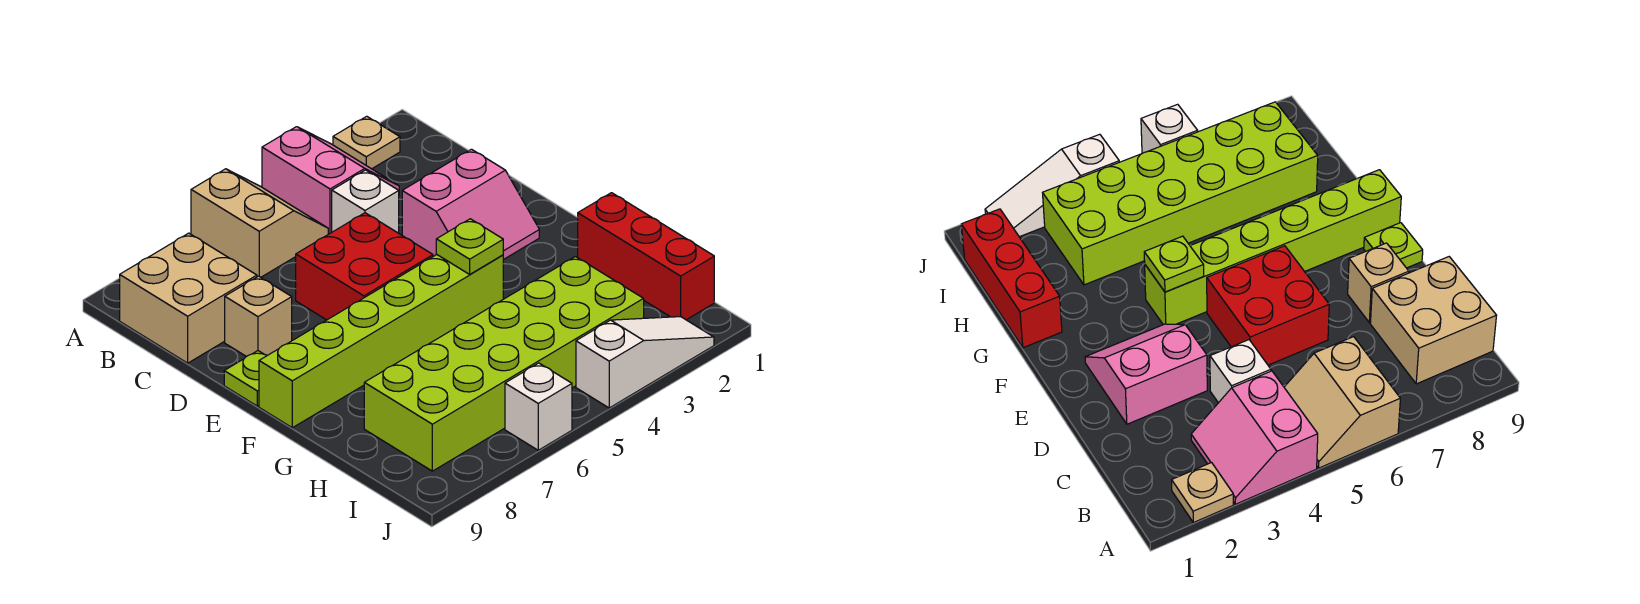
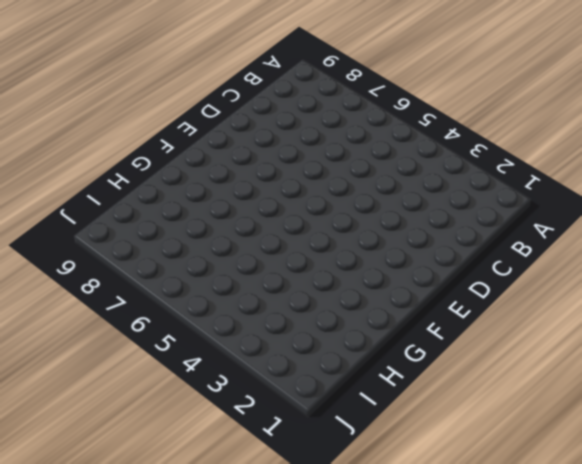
none -> tan plate A2 level 1
none -> pink slope A3:B4 level 1 top 4
none -> tan slope A5:B6 level 1 top 6

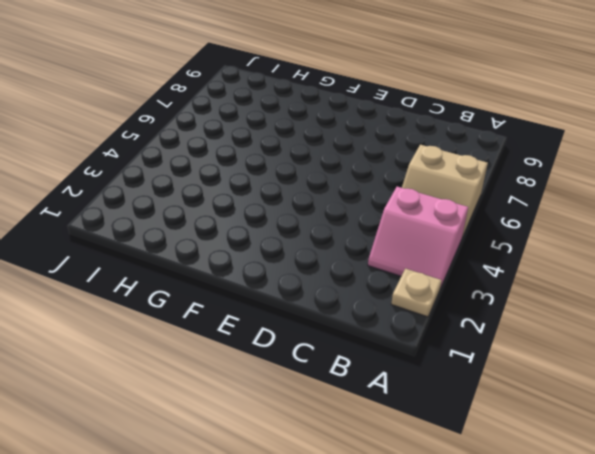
none -> tan brick B8:C9 level 1
none -> white brick C4 level 1
none -> pink slope D2:E3 level 1 top D

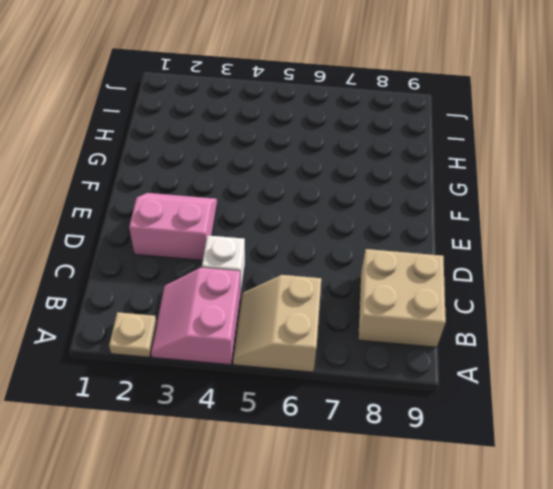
none -> red brick D5:E6 level 1
none -> tan brick D8 level 1
none -> lime plate E9 level 1

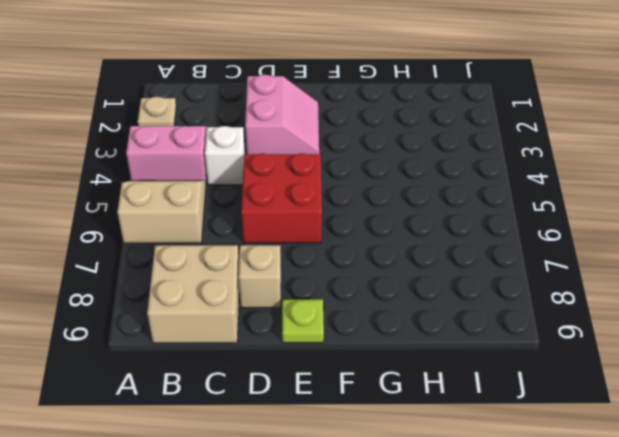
none -> lime brick F4:F9 level 1
none -> red brick G1:I1 level 1
none -> lime brick H3:I8 level 1

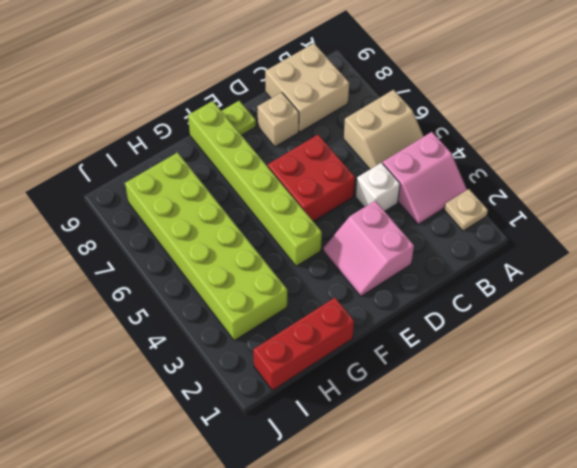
none -> white slope J2:J4 level 1 top 4
none -> white brick J6 level 1
none -> lime plate F4 level 2

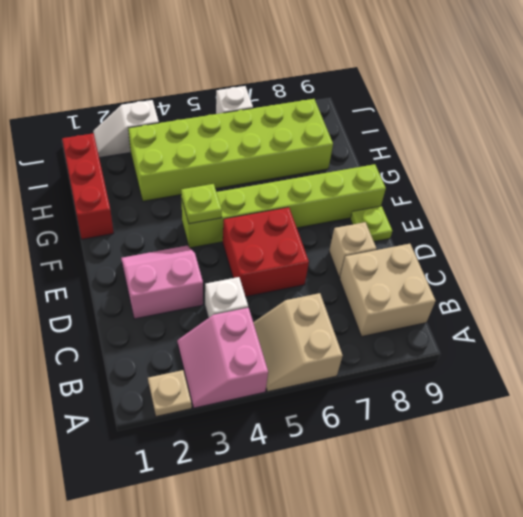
white slope J2:J3 level 1 top 3 -> white slope J2:J4 level 1 top 4

